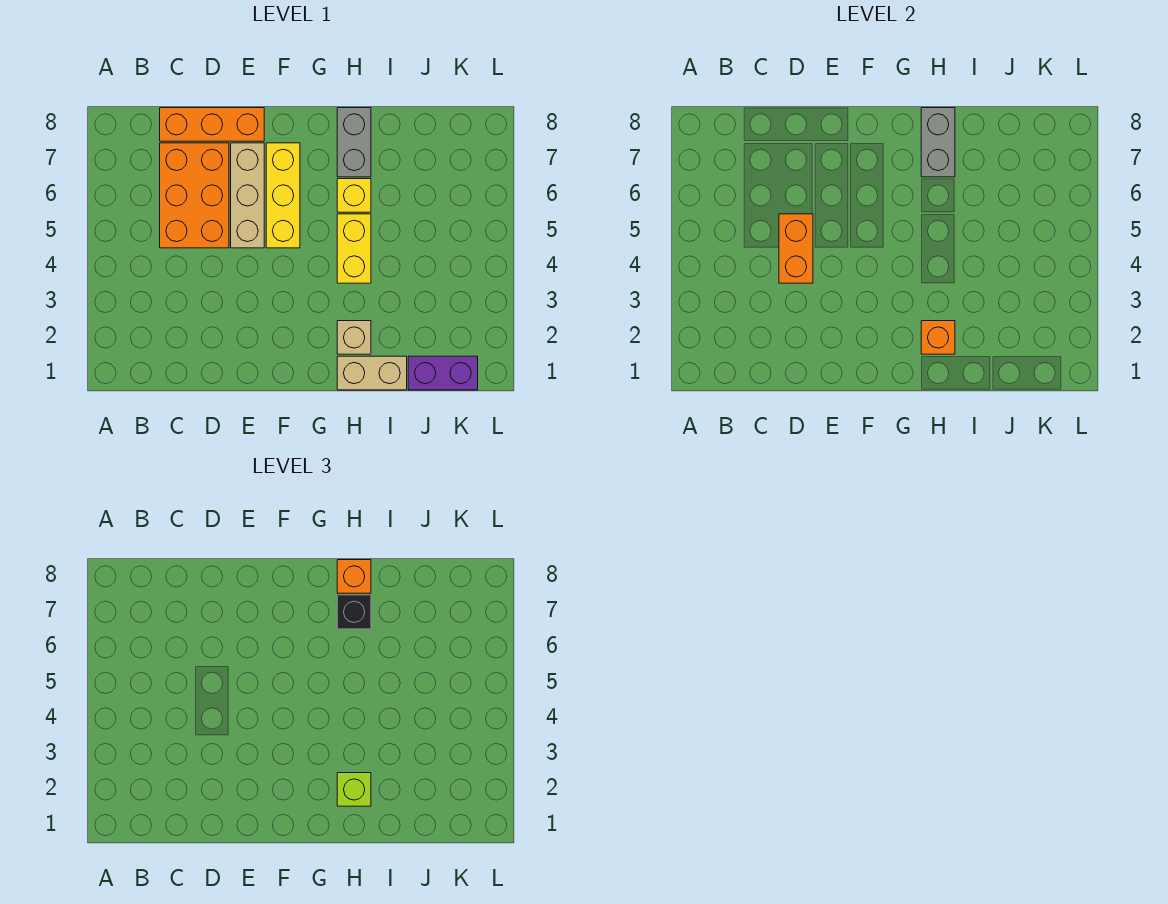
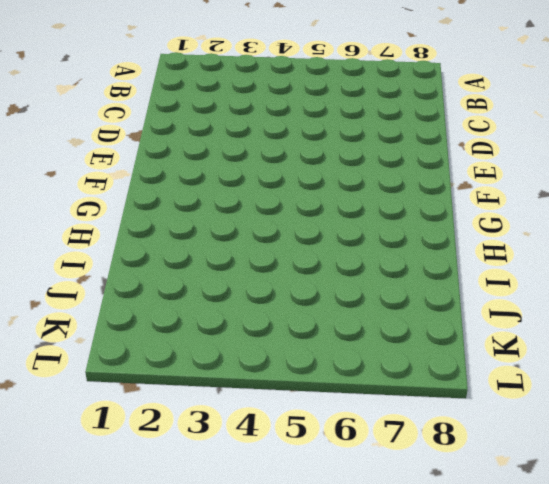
none -> orange brick C5:D7 level 1
none -> orange brick C8:E8 level 1
none -> tan brick E5:E7 level 1

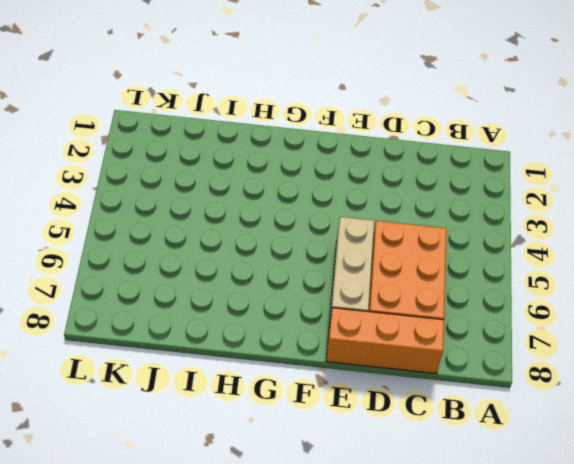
none -> yellow brick F5:F7 level 1
none -> tan brick H1:I1 level 1
none -> tan brick H2 level 1

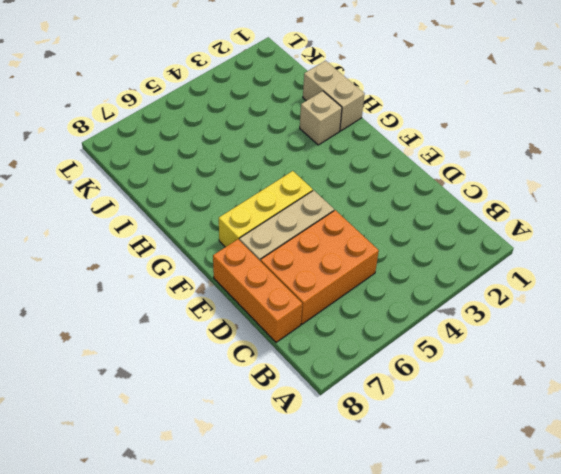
none -> yellow brick H4:H5 level 1
none -> yellow brick H6 level 1
none -> grey brick H7:H8 level 1

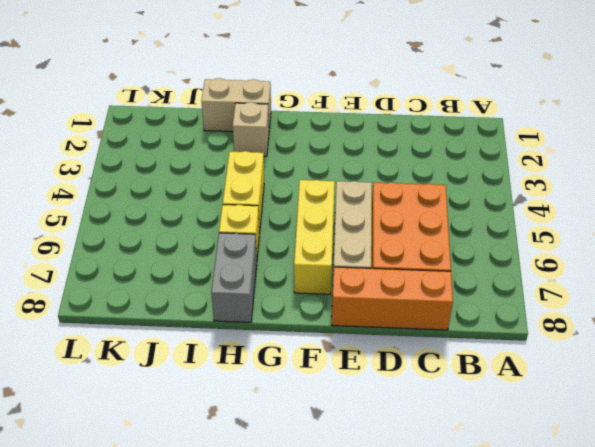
none -> purple brick J1:K1 level 1
none -> orange brick D4:D5 level 2
none -> orange brick H2 level 2

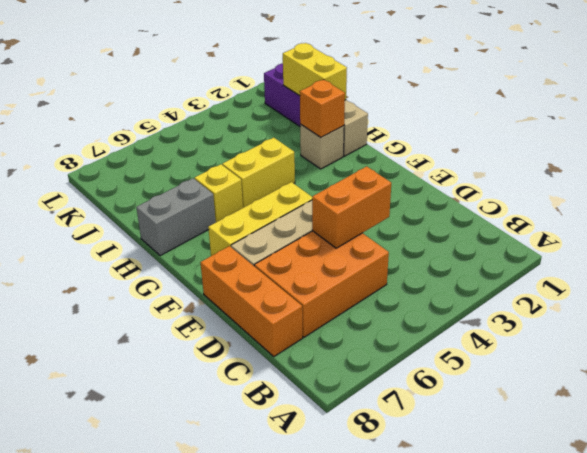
yellow brick I1:J1 level 2 -> none
none -> grey brick H7:H8 level 2
none -> lime brick H2 level 3
none -> black brick H7 level 3

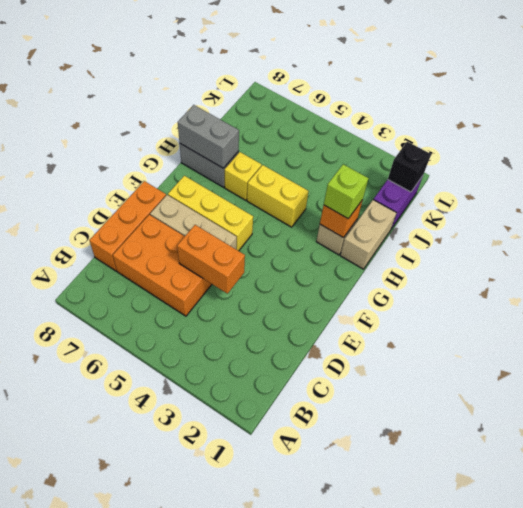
black brick K1 level 2 -> black brick H7 level 3
none -> orange brick H8 level 3

